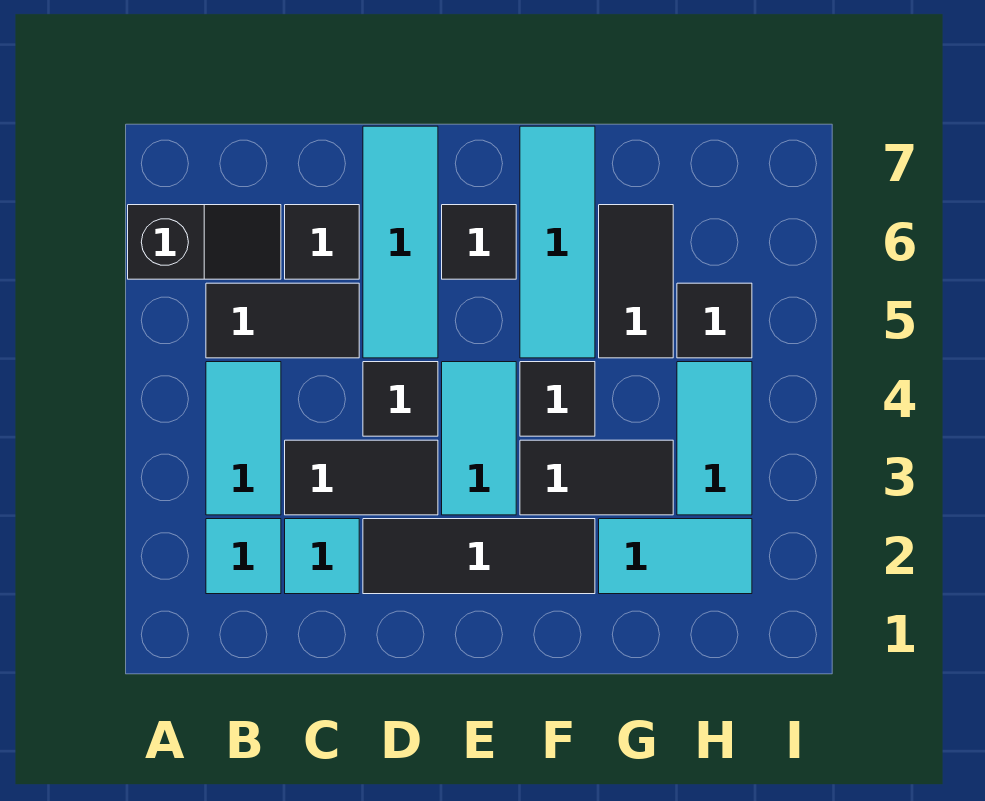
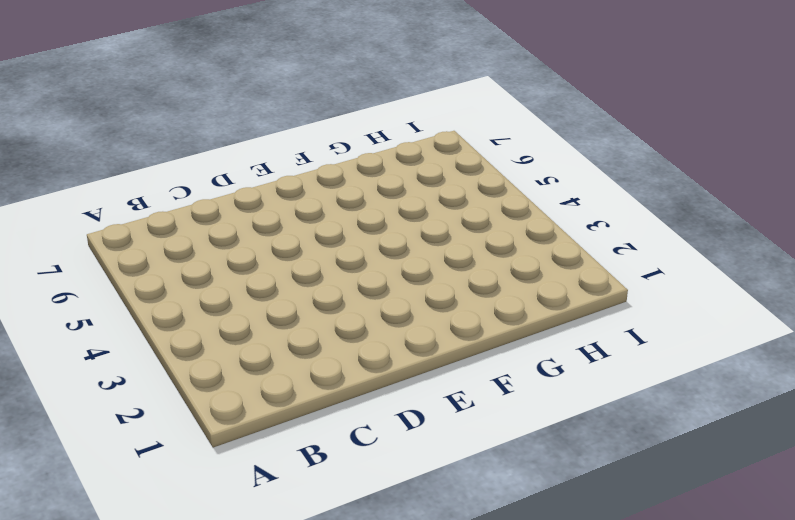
none -> black slope A6:B6 level 1 top A
none -> cyan tile B2 level 1
none -> cyan tile B3:B4 level 1

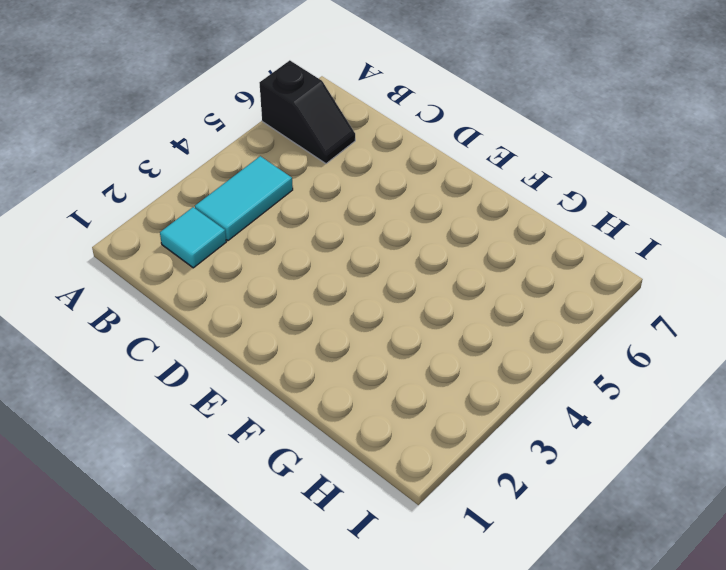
none -> black tile B5:C5 level 1
none -> cyan tile C2 level 1
none -> black tile C3:D3 level 1

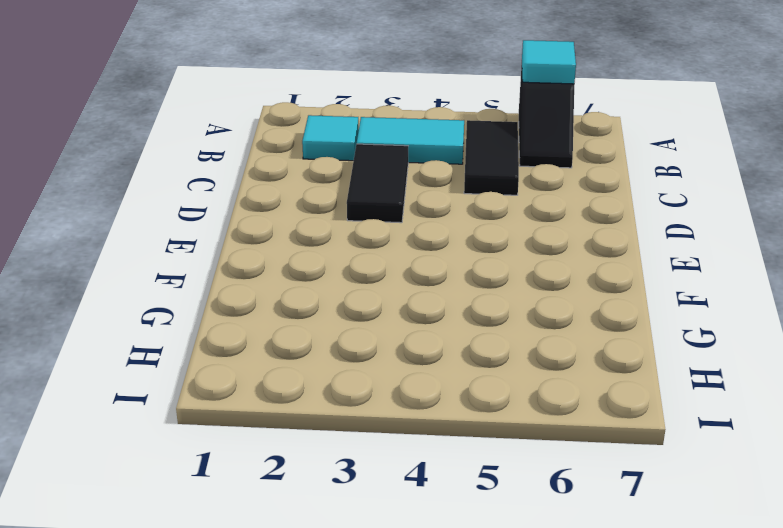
cyan tile A6 level 2 -> cyan tile C2 level 1
none -> black tile C6 level 1
none -> black tile D2:F2 level 1
none -> black tile D4 level 1

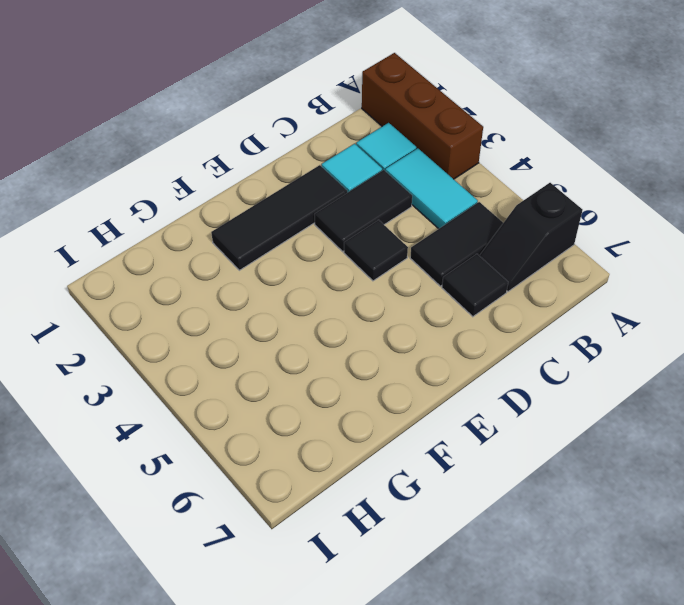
brown brick A1:A3 level 1 -> none
none -> cyan tile D5:D7 level 1
none -> cyan tile E3:E4 level 1
none -> black tile E6 level 1

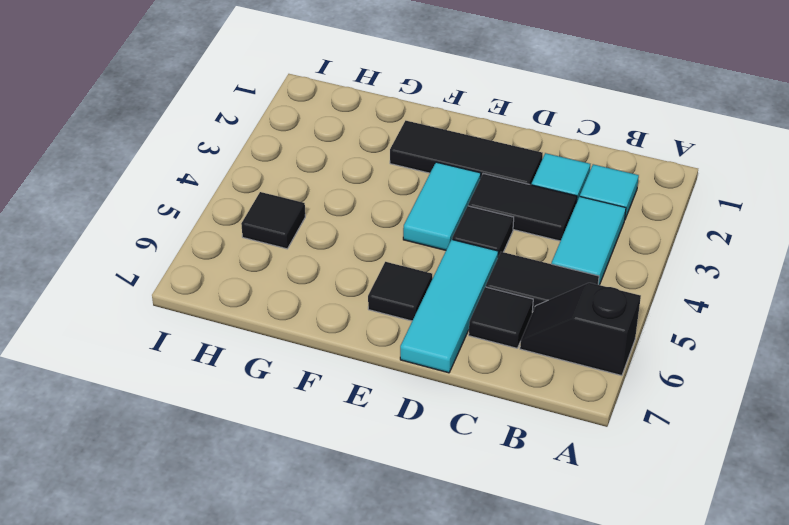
none -> black tile F3:G3 level 1
none -> black tile F4 level 1
none -> cyan tile F5:F7 level 1

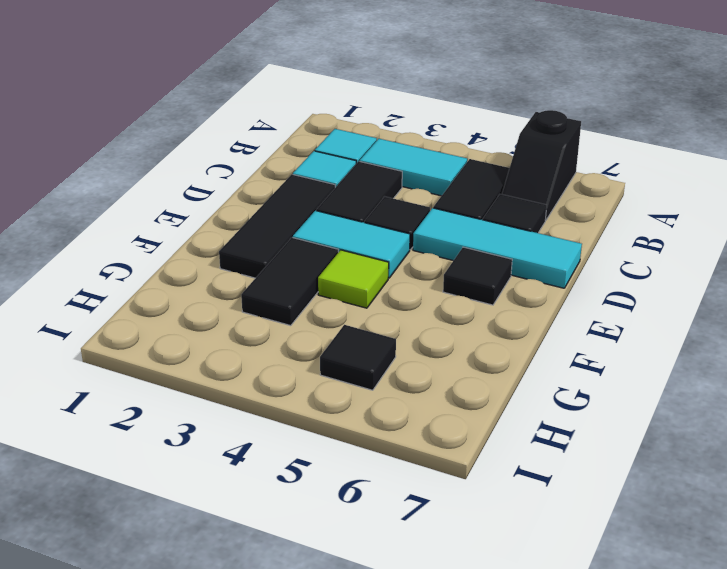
lime tile F4 level 1 -> black tile F4 level 1
none -> cyan tile F5:F7 level 1
none -> cyan tile G2:H2 level 1
none -> black tile G5:G6 level 1

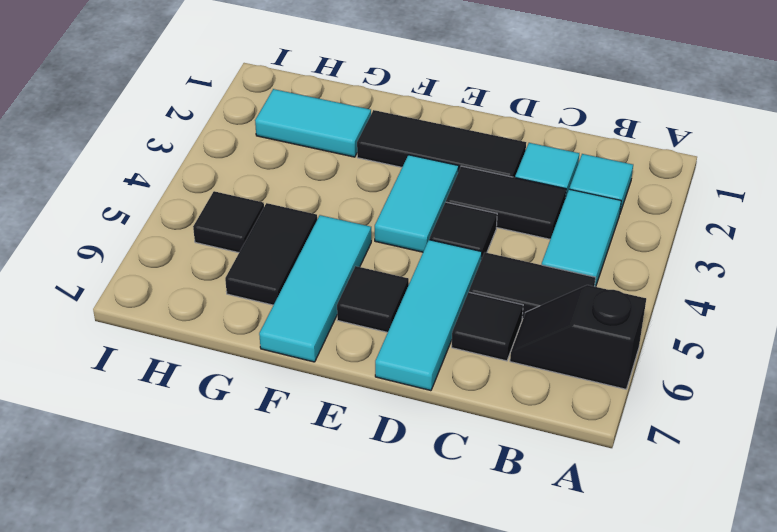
none -> black tile F3:G3 level 1
none -> black tile F4 level 1
none -> cyan tile H3:H4 level 1

